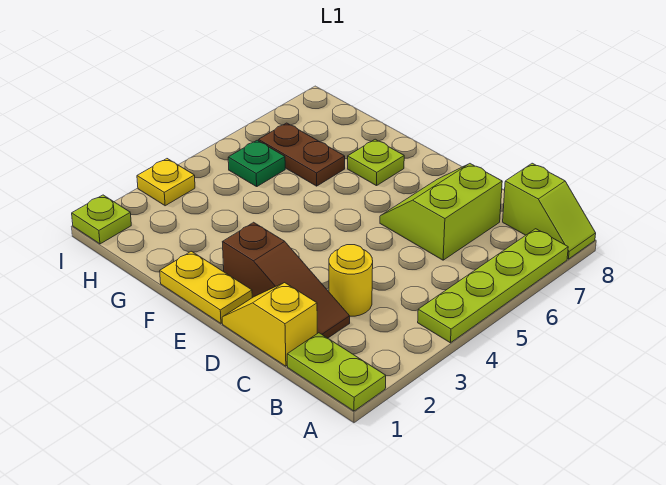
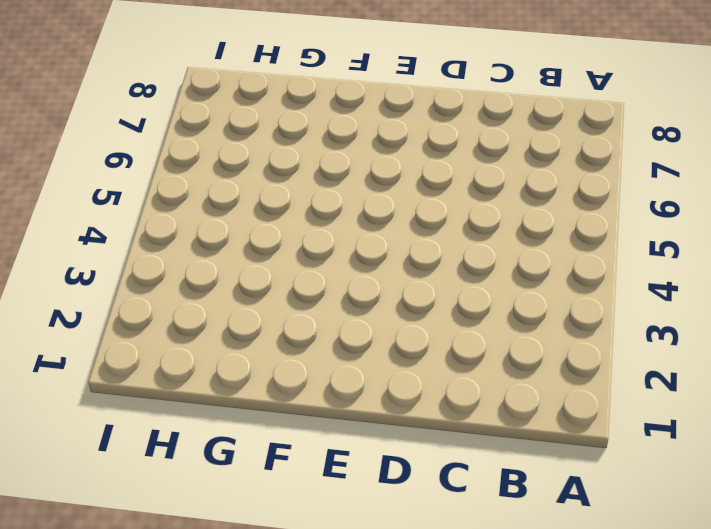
none -> lime plate A1:B1 level 1
none -> lime plate A4:A7 level 1
none -> lime slope A8:B8 level 1 top B

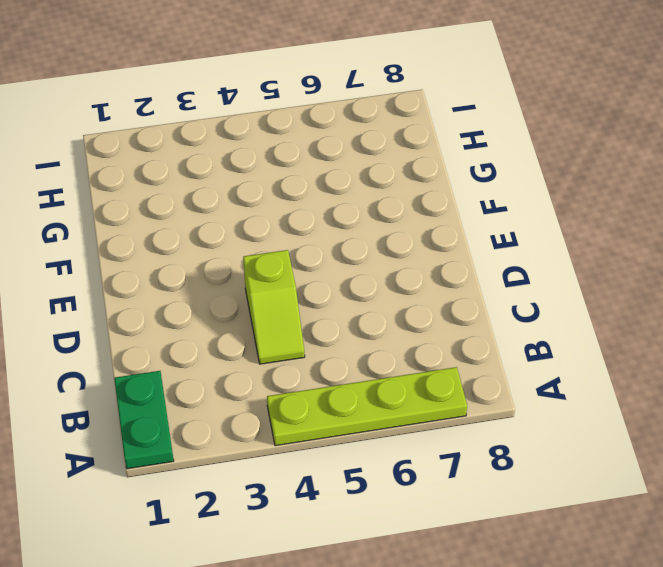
green plate A1:B1 level 1 -> lime plate A1:B1 level 1
lime slope C4:D4 level 1 top D -> lime slope A8:B8 level 1 top B
none -> yellow slope C1:D1 level 1 top C
none -> brown slope C2:E2 level 1 top E
none -> yellow round brick C3 level 1

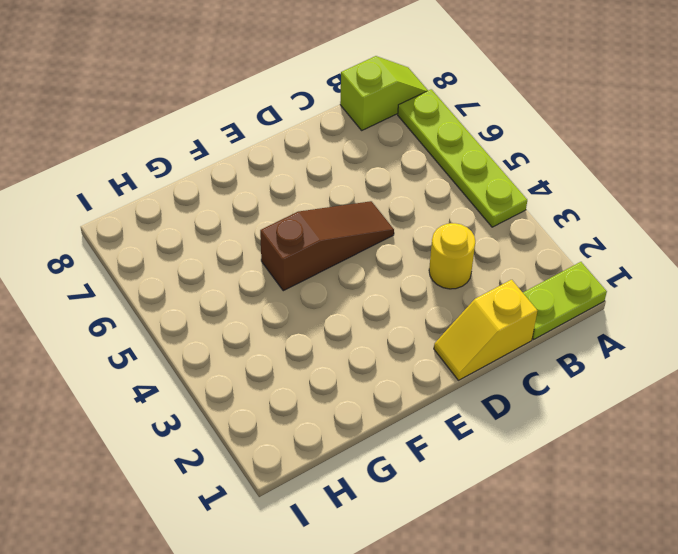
brown slope D5:F5 level 1 top F -> brown slope C2:E2 level 1 top E
none -> lime slope C6:D7 level 1 top C
none -> yellow plate E1:F1 level 1
none -> lime plate F7 level 1

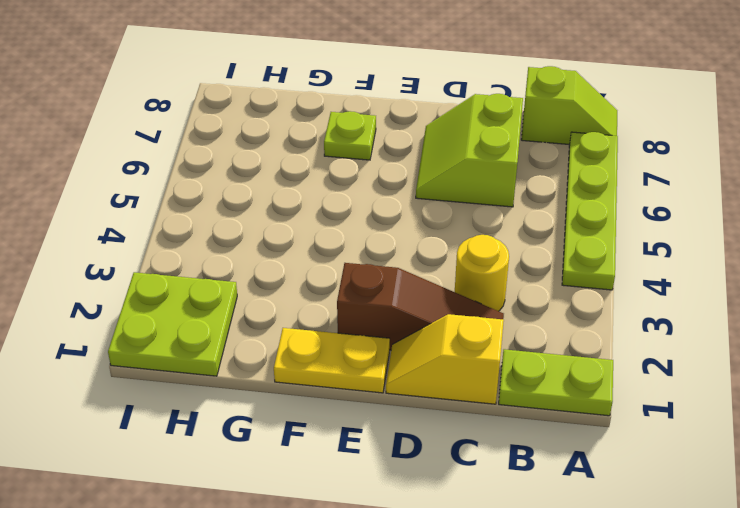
lime plate H1:I2 level 1 -> lime plate I1 level 1
none -> brown plate G6:H6 level 1
none -> green plate H5 level 1
none -> yellow plate I3 level 1

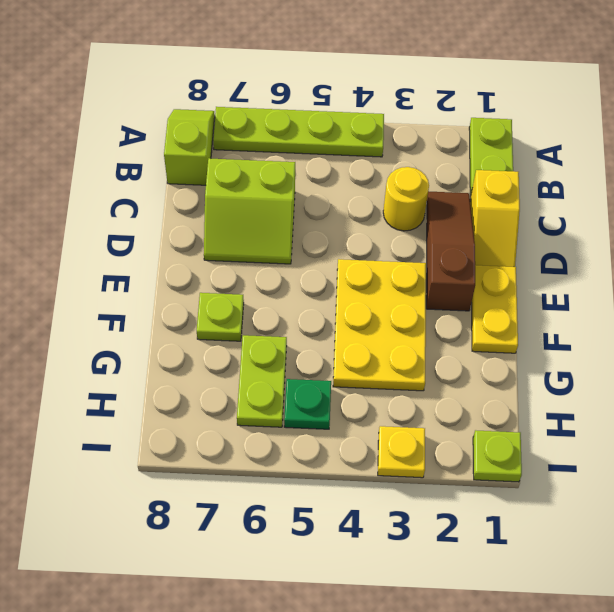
yellow plate E3:G4 level 1 -> none
lime plate G6:H6 level 1 -> brown plate G6:H6 level 1

